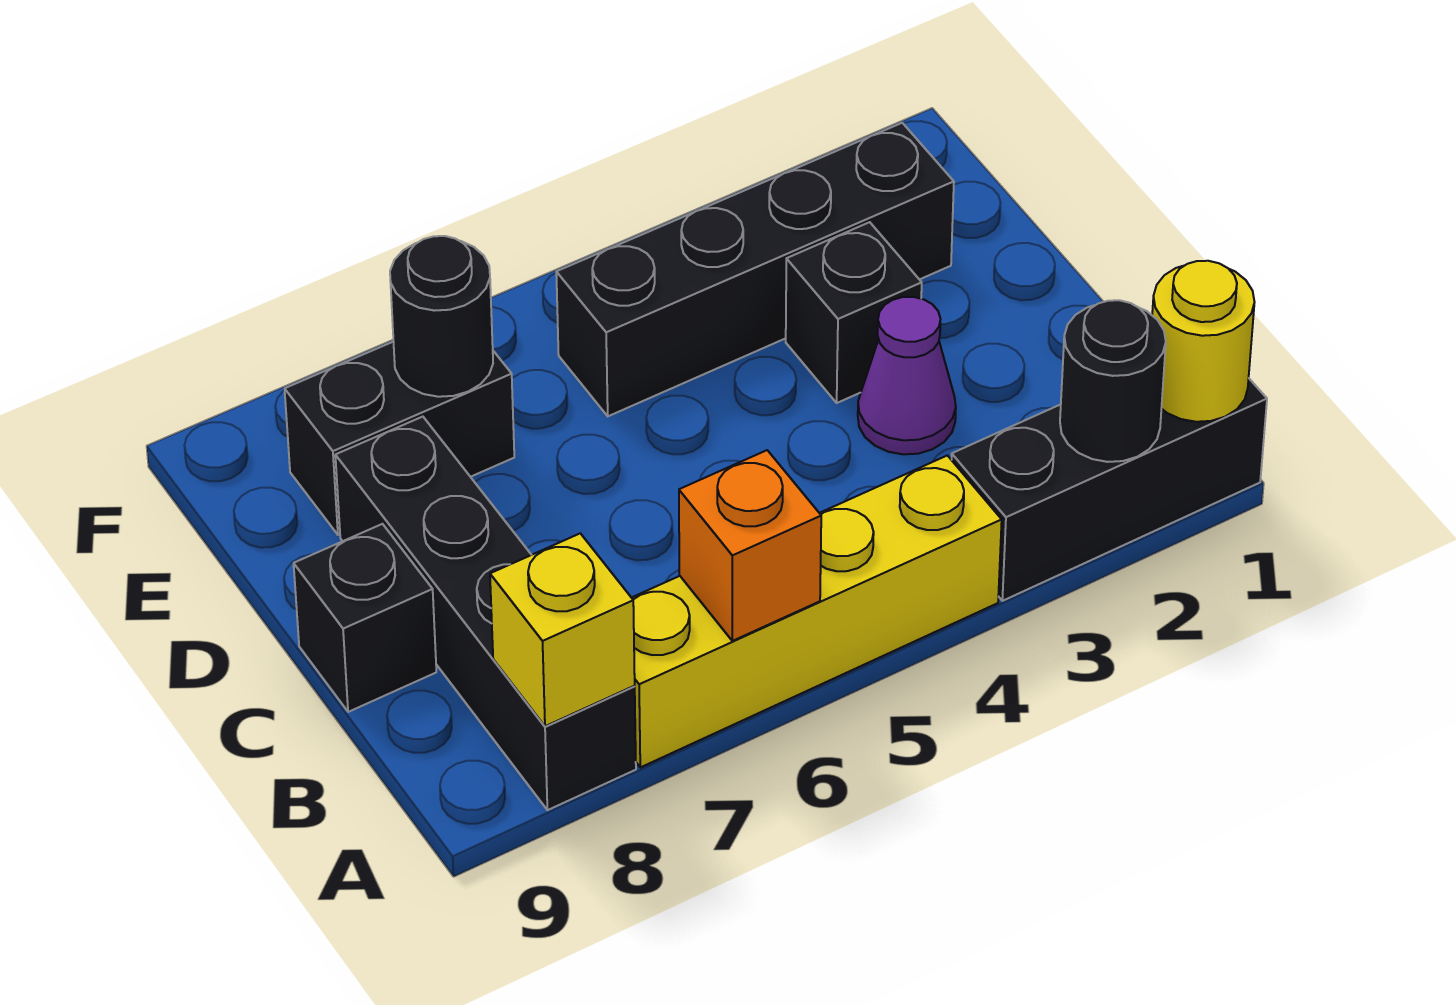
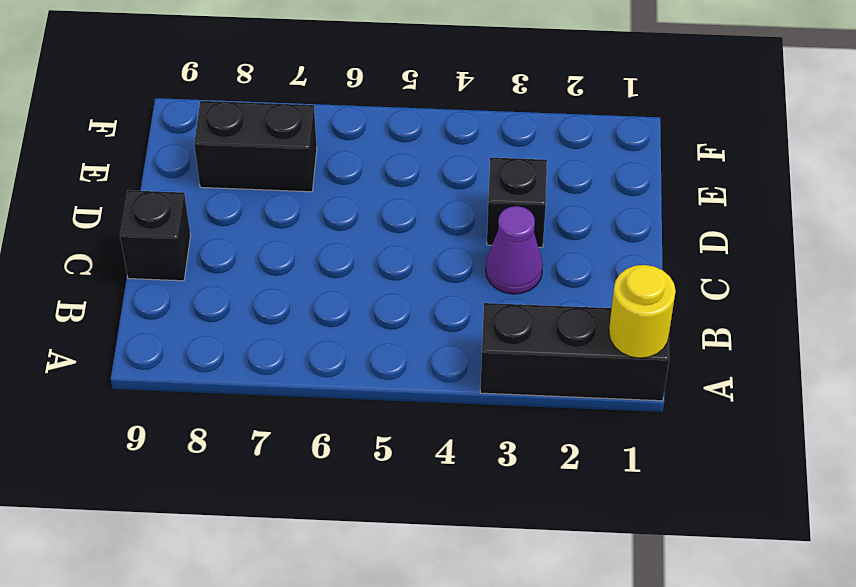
none -> yellow brick A4:A7 level 1
none -> black brick A8:D8 level 1
none -> black brick E2:E5 level 1

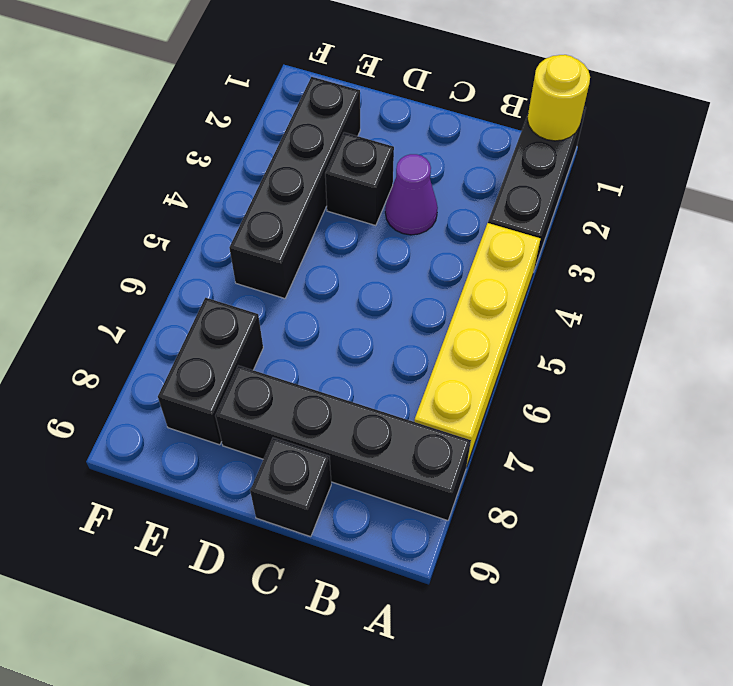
none -> black round brick A2 level 2
none -> orange brick A6 level 2
none -> yellow brick A8 level 2

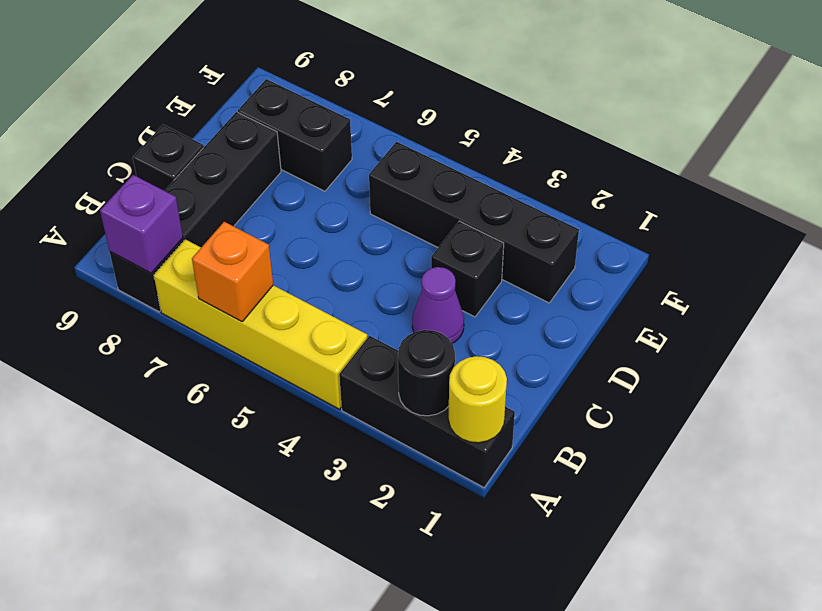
purple brick A8 level 2 -> yellow brick A8 level 2
none -> black round brick E7 level 2

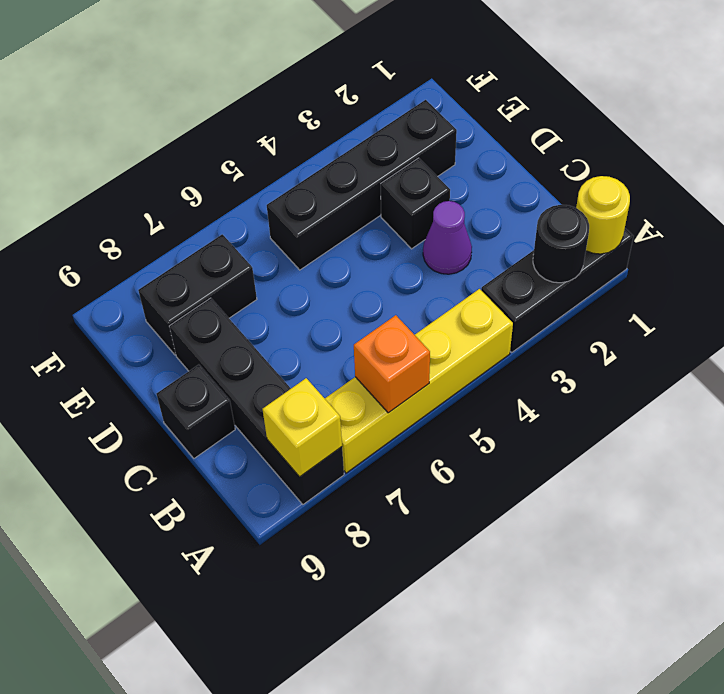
none -> black round brick E7 level 2

